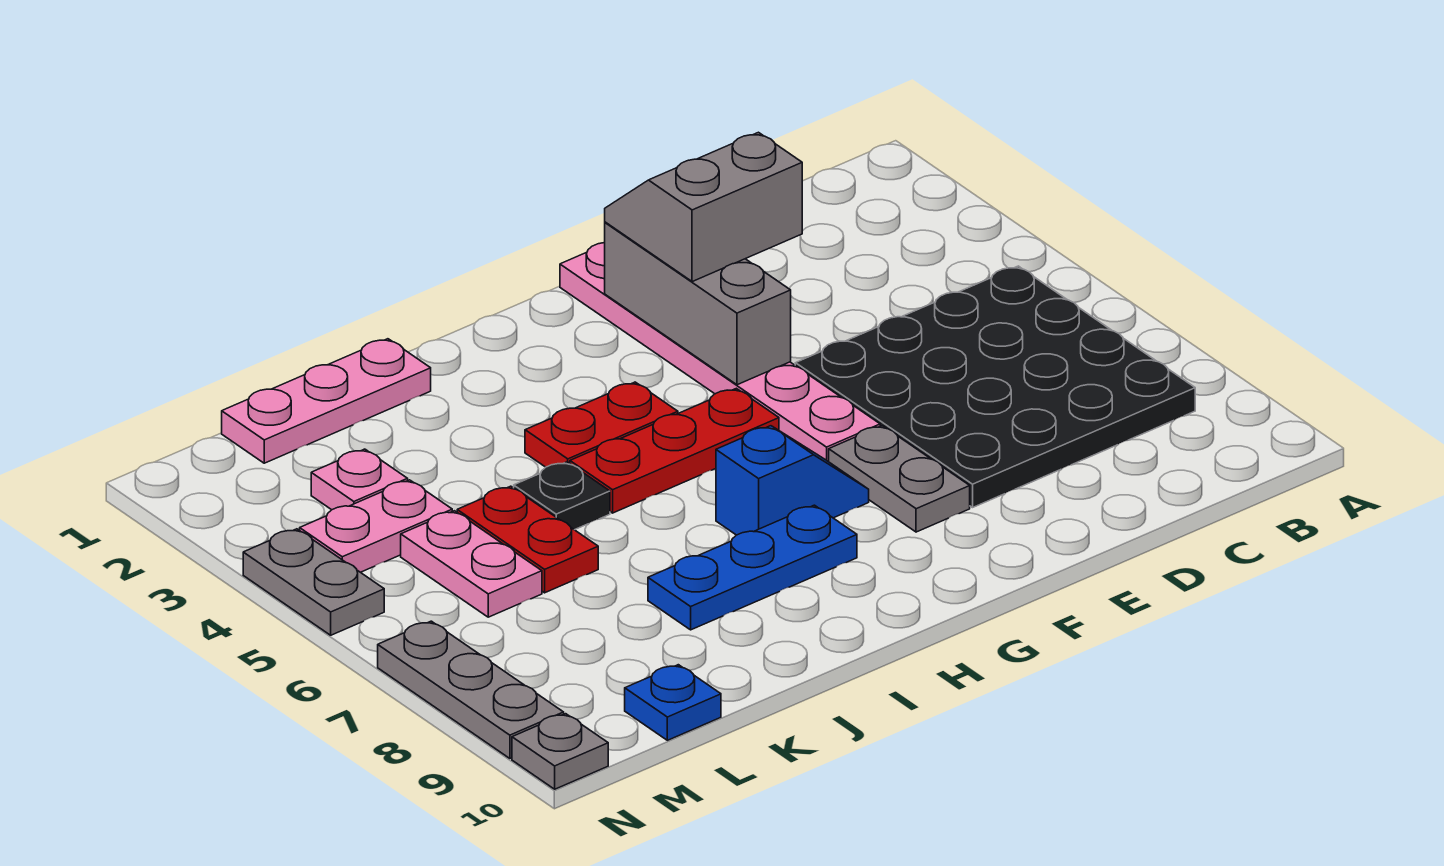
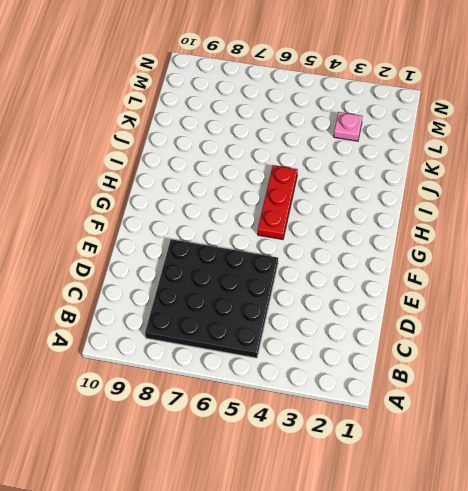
none -> pink plate F1:F6 level 1
none -> grey plate F7:F8 level 1
none -> blue slope G7:H7 level 1 top H

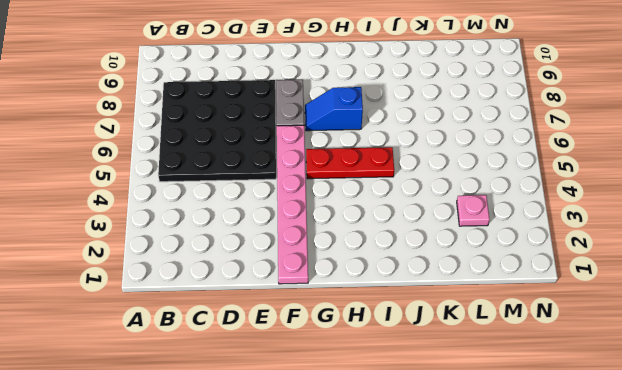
none -> red plate H4:I4 level 1
none -> blue plate H8:J8 level 1
none -> pink plate J1:L1 level 1

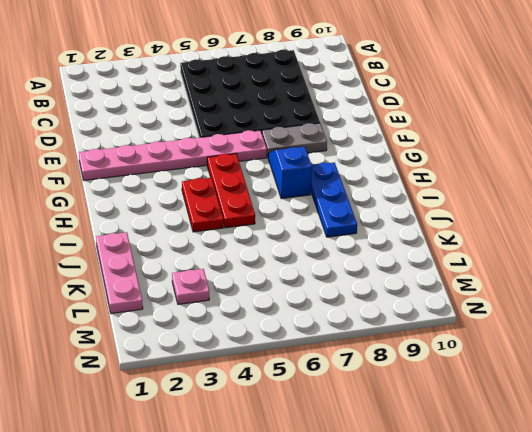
none -> black plate J5 level 1
none -> red plate K5:K6 level 1
none -> pink plate L4:M4 level 1

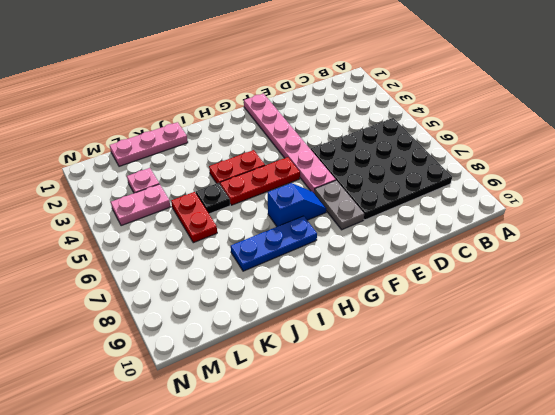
none -> pink plate L5:L6 level 1
none -> blue plate L10 level 1
none -> grey plate N4:N5 level 1

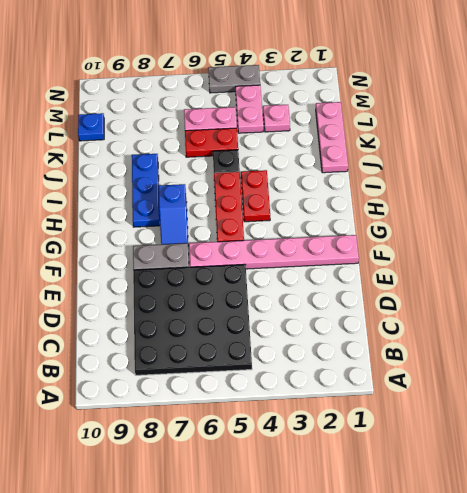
none -> grey plate N7:N9 level 1
none -> grey plate N10 level 1
none -> grey brick F2:F4 level 2

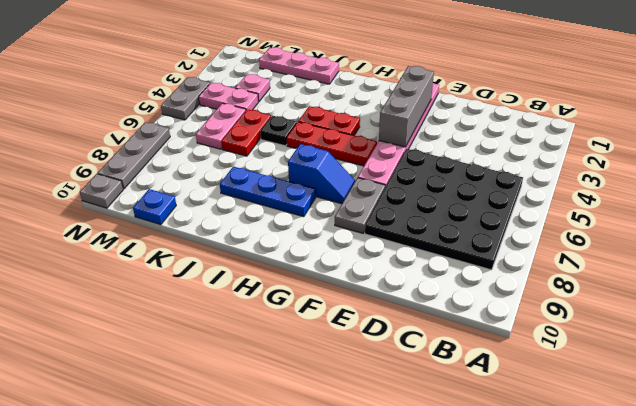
none -> grey slope E2:F3 level 3 top 3

